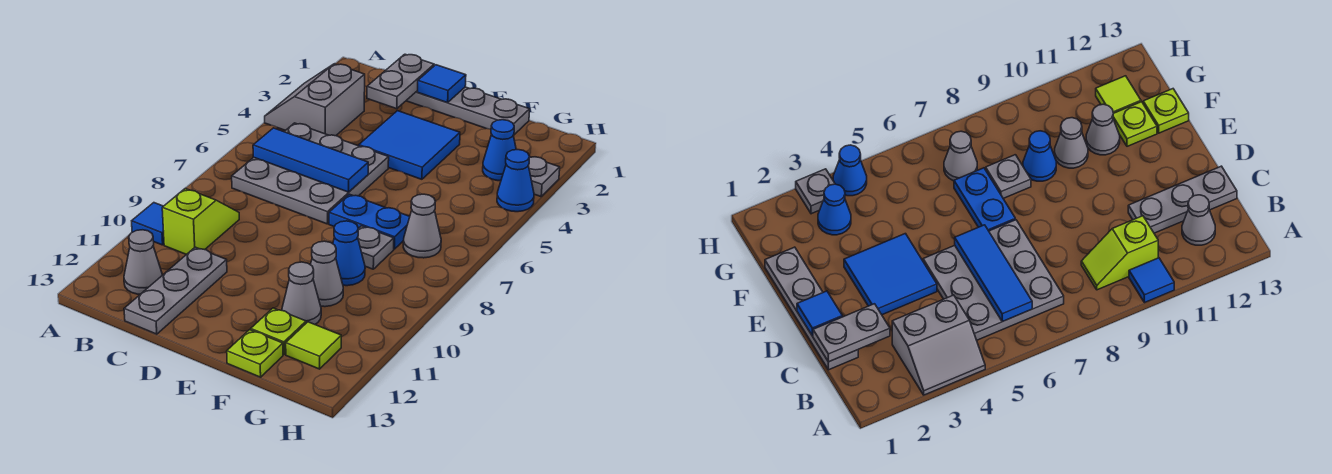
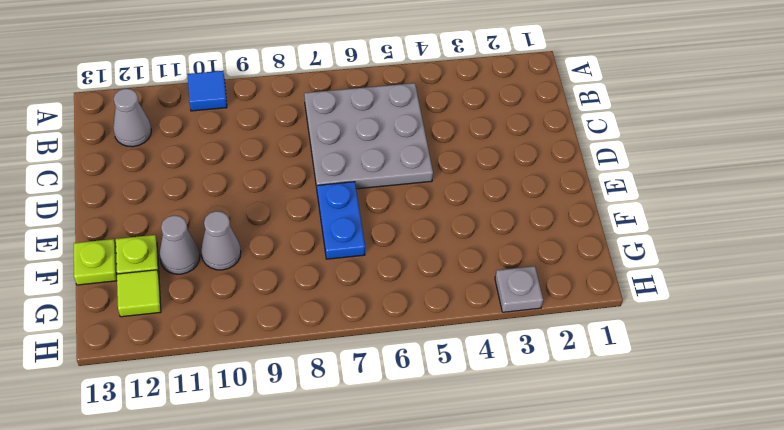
none -> grey slope A3:B4 level 1 top B
none -> lime slope B9:B10 level 1 top 10
none -> grey plate C1:F1 level 1

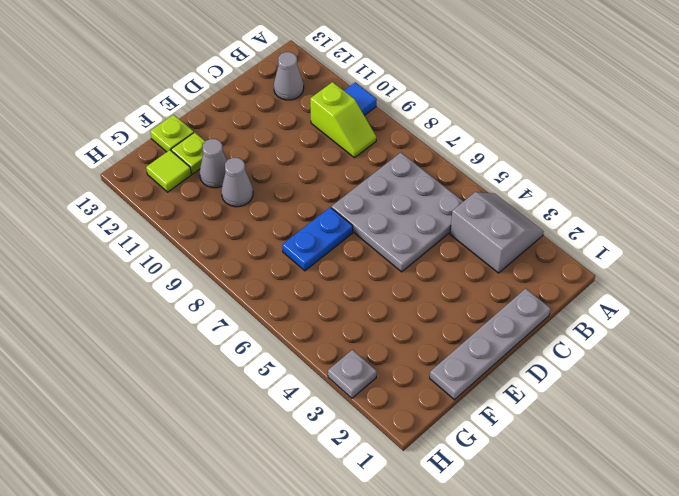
none -> grey plate C11:C13 level 1
none -> blue tile D3:E4 level 1
none -> grey plate F8 level 1

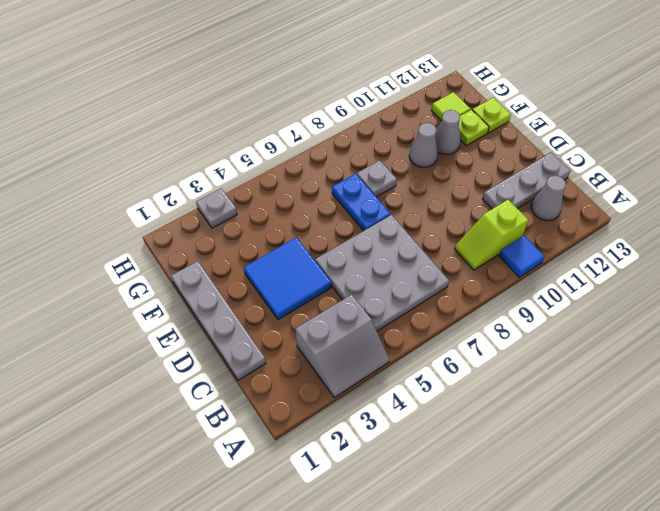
none -> blue cone F9 level 1
none -> blue cone G3 level 1
none -> grey cone G7 level 1

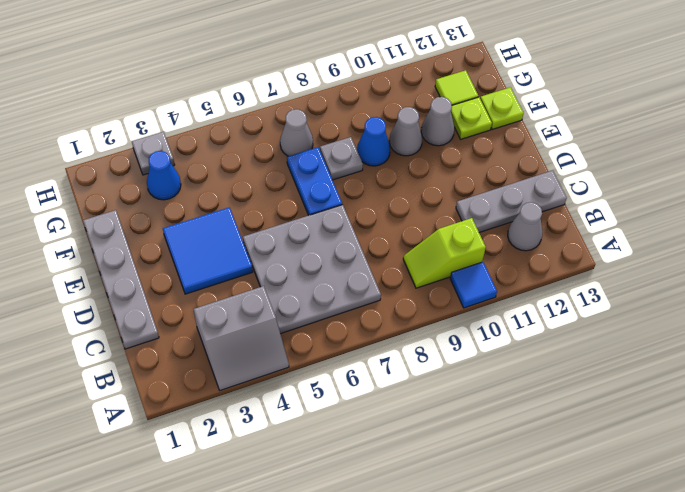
none -> blue cone H4 level 1
none -> blue tile B6:D6 level 2
none -> grey plate C1:C2 level 2

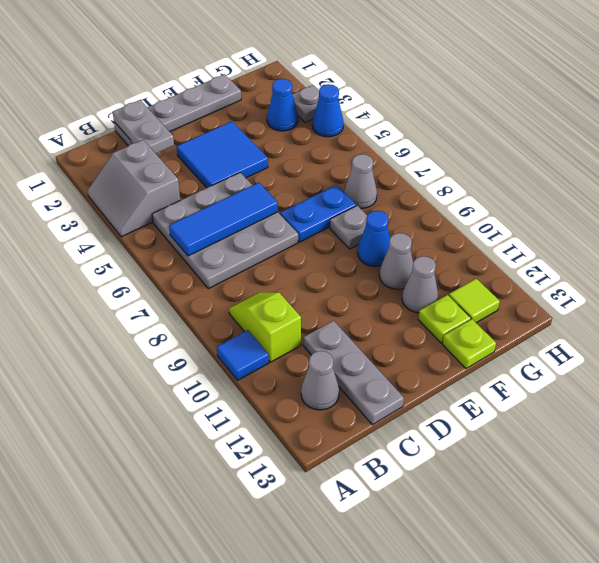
none -> blue tile D1 level 2

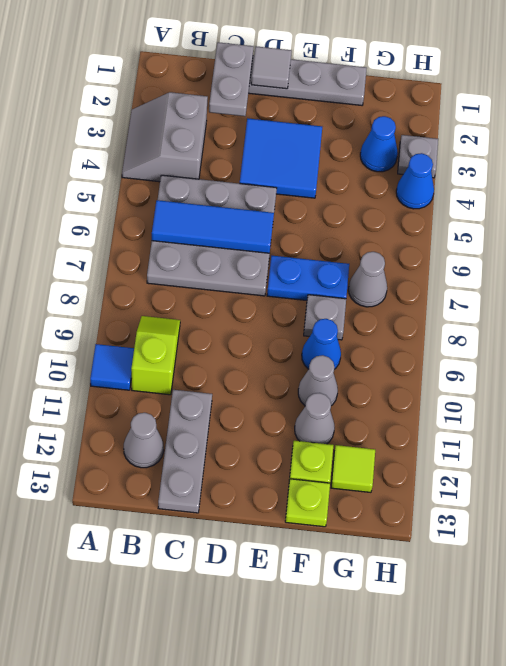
grey tile D1 level 2 -> blue tile D1 level 2

